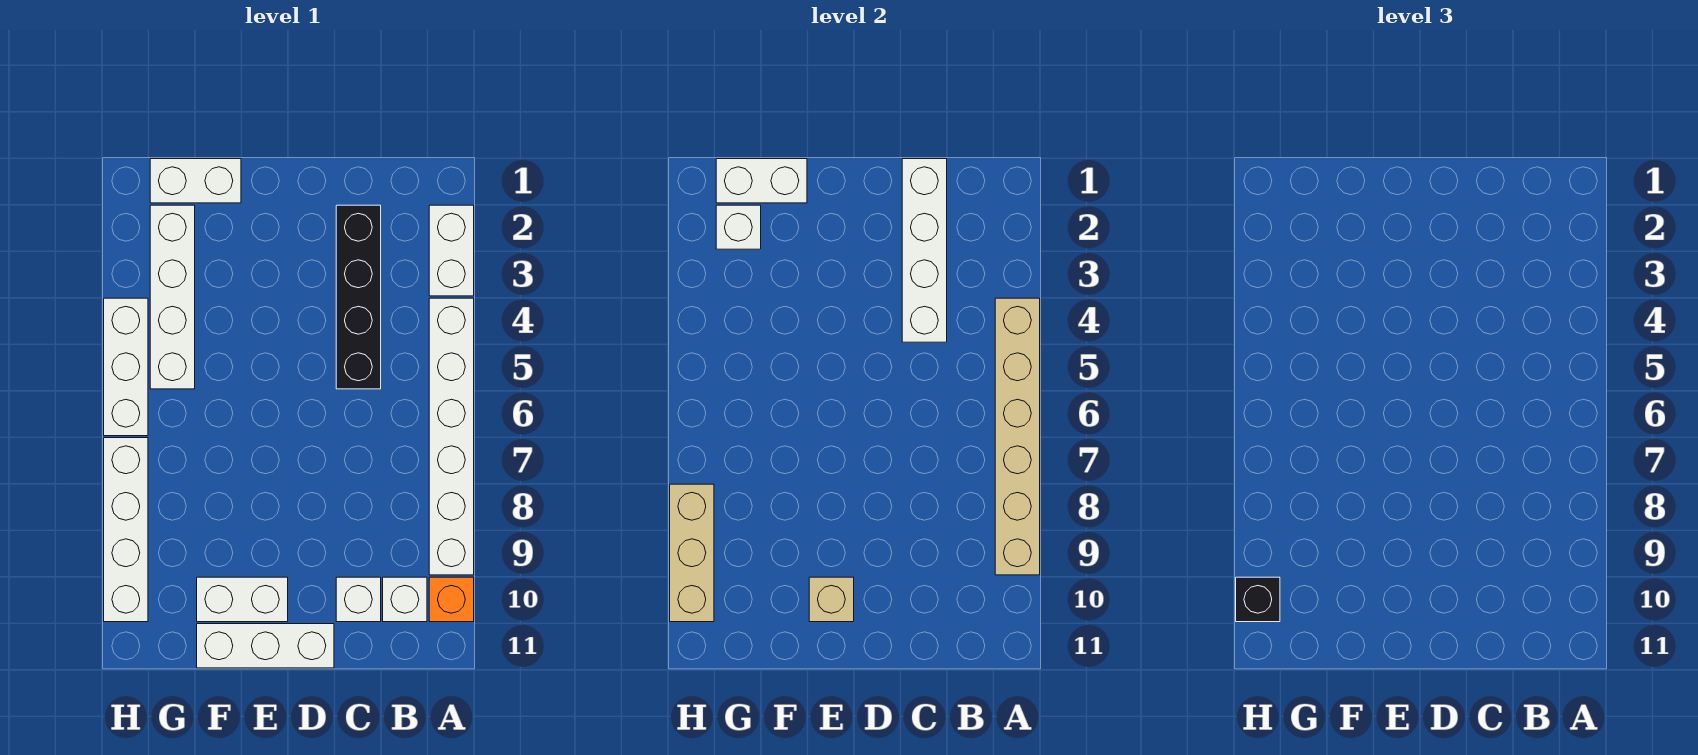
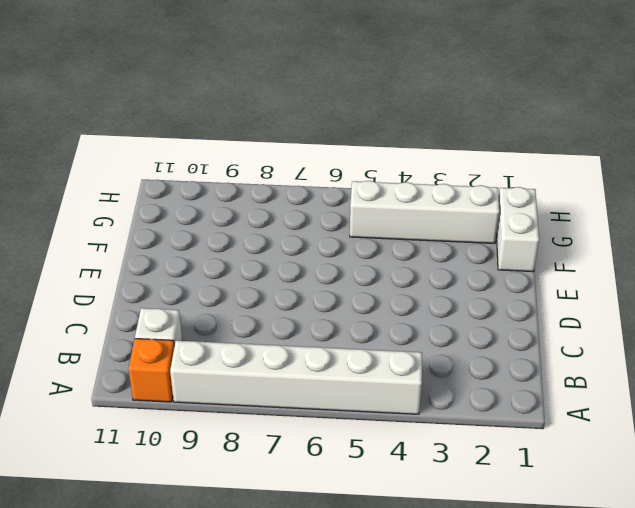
none -> white brick A2:A3 level 1
none -> black brick C2:C5 level 1
none -> white brick C10 level 1

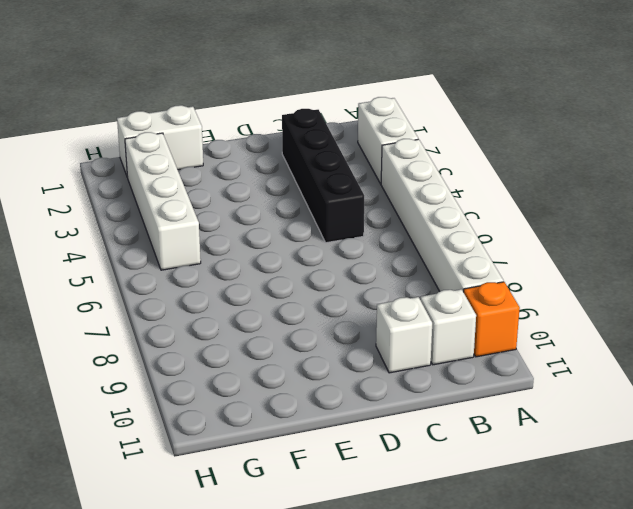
none -> white brick D11:F11 level 1
none -> white brick E10:F10 level 1
none -> white brick H4:H6 level 1

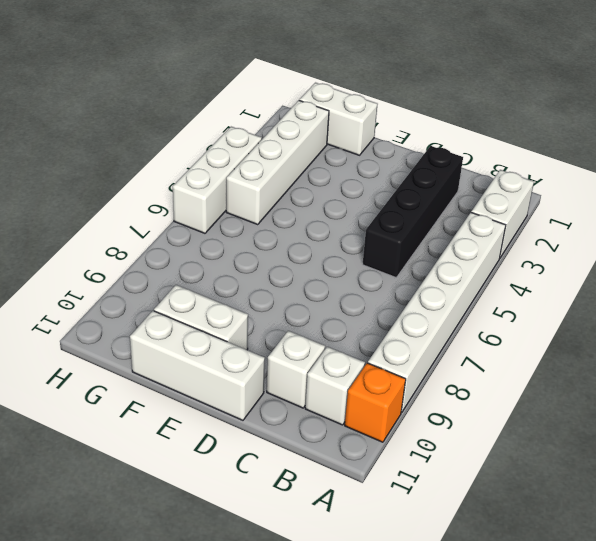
none -> white brick H7:H10 level 1
none -> tan brick A4:A9 level 2
none -> white brick C1:C4 level 2

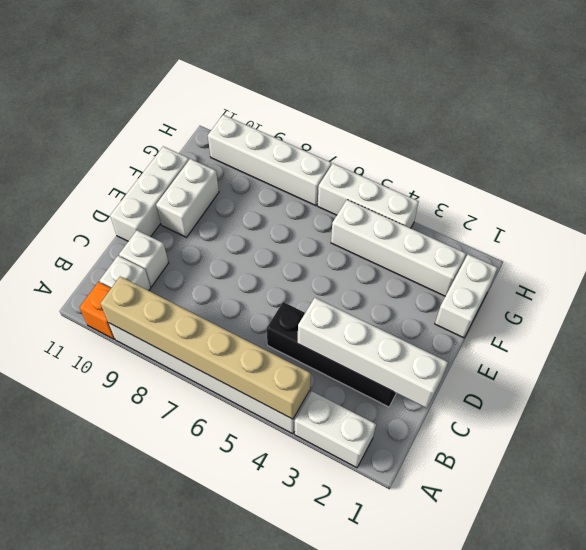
none -> tan brick E10 level 2
none -> white brick F1:G1 level 2
none -> white brick G2 level 2

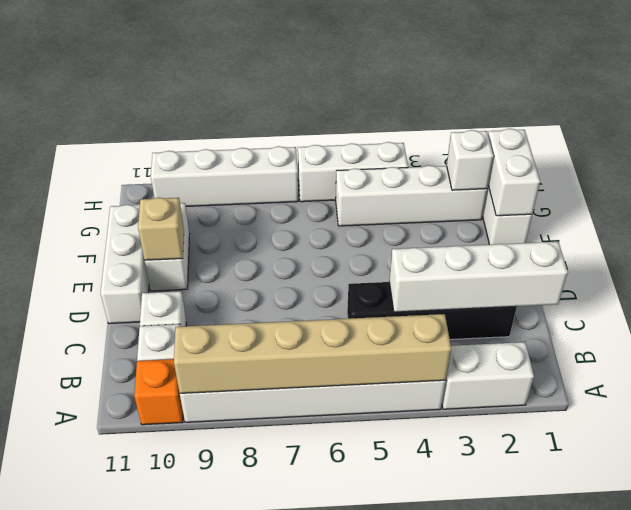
none -> tan brick H8:H10 level 2
none -> black brick H10 level 3

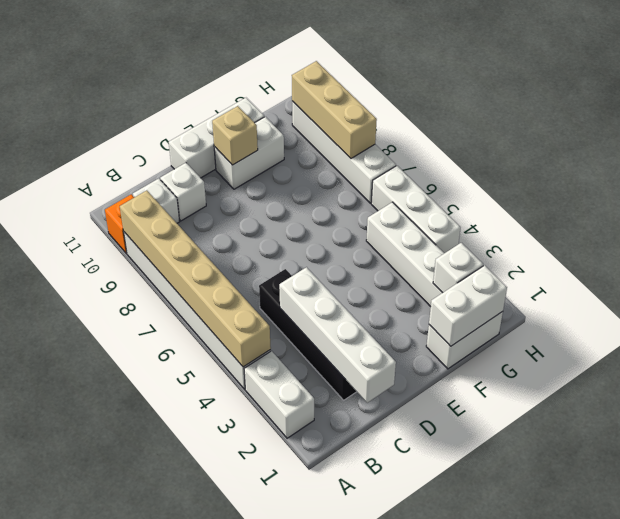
none -> black brick H10 level 3

